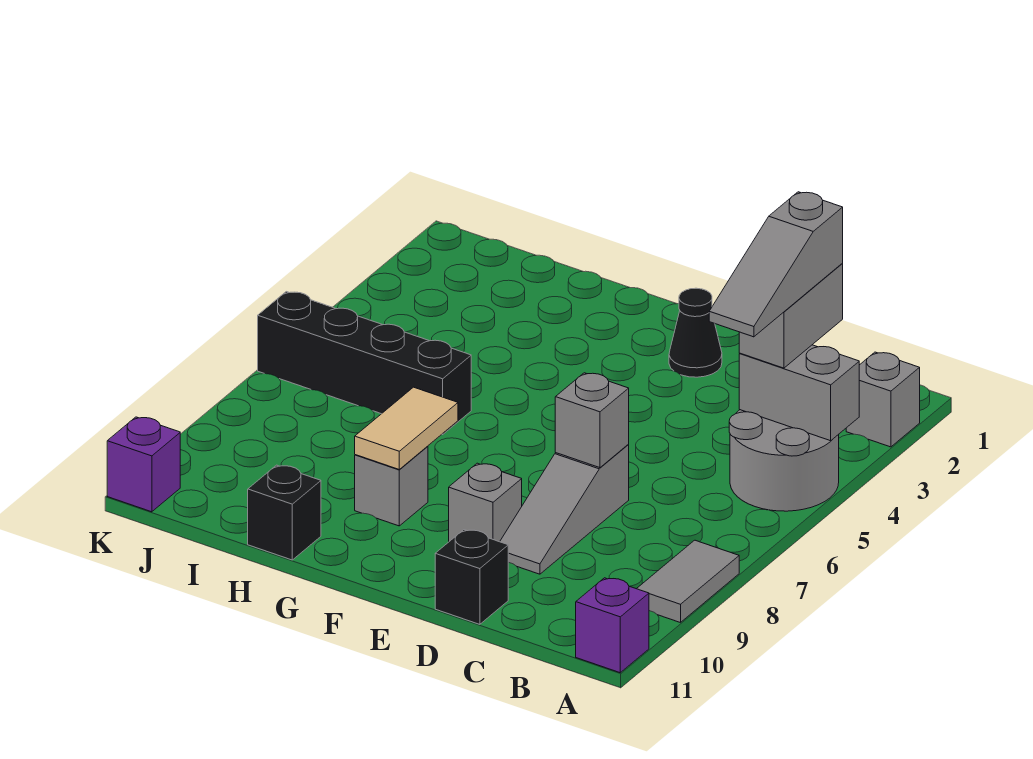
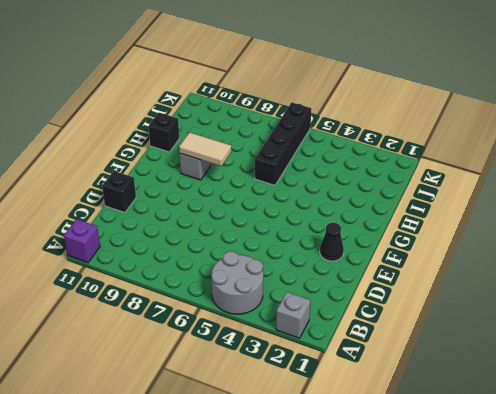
none -> grey tile A8:A9 level 1
none -> grey slope D7:D9 level 1 top 7
none -> grey brick E9 level 1

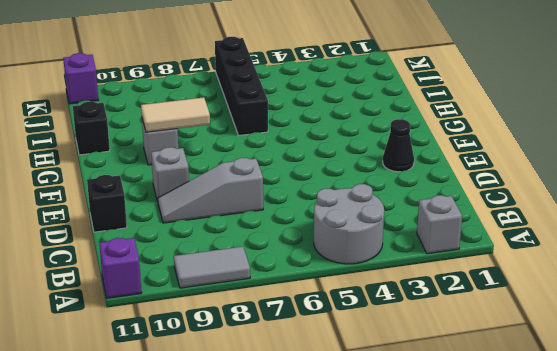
none -> grey brick A4:B4 level 2
none -> grey brick D7 level 2
none -> grey brick B3:B4 level 3

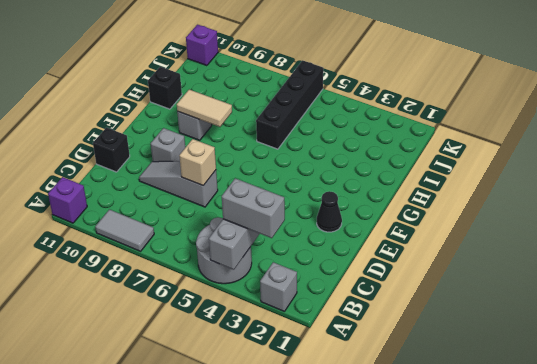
tan brick D7 level 2 -> grey brick D7 level 2
none -> grey slope B3:B5 level 4 top 3

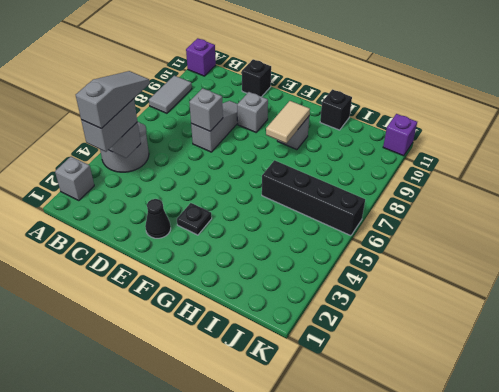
black plate F3 level 1 -> none

